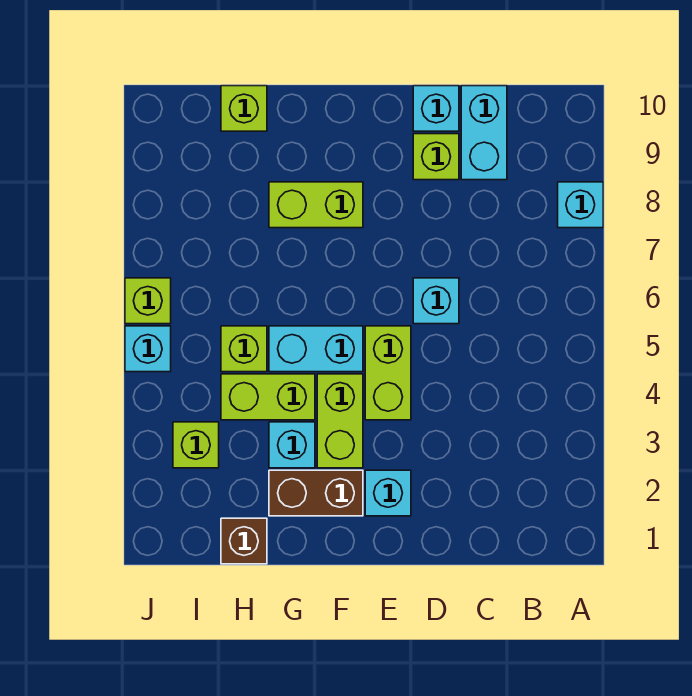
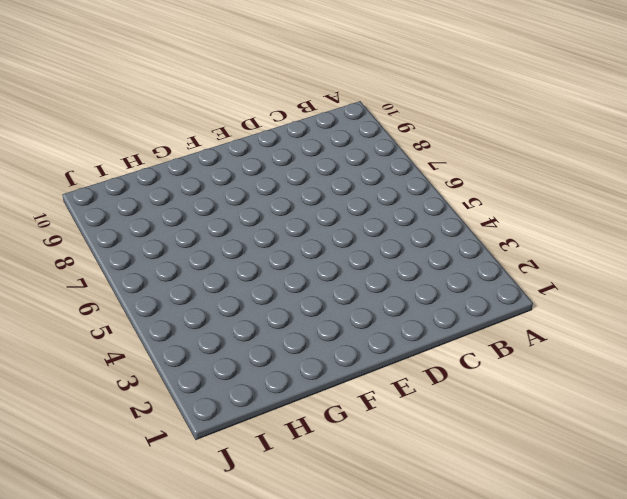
none -> cyan brick A8 level 1
none -> cyan brick C9:C10 level 1
none -> cyan brick D6 level 1

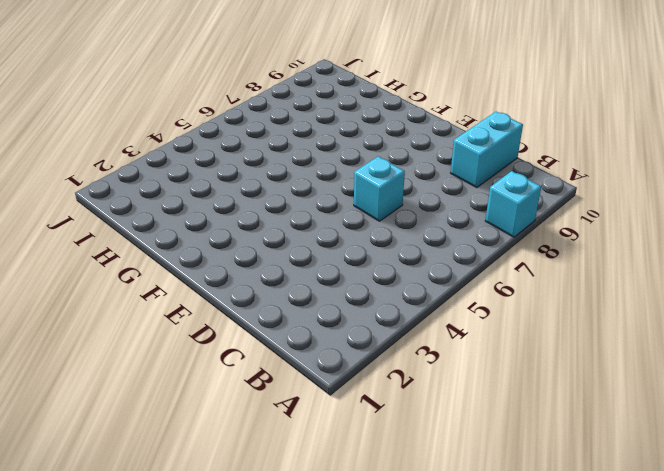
none -> lime brick D9 level 1
none -> cyan brick D10 level 1
none -> cyan brick E2 level 1

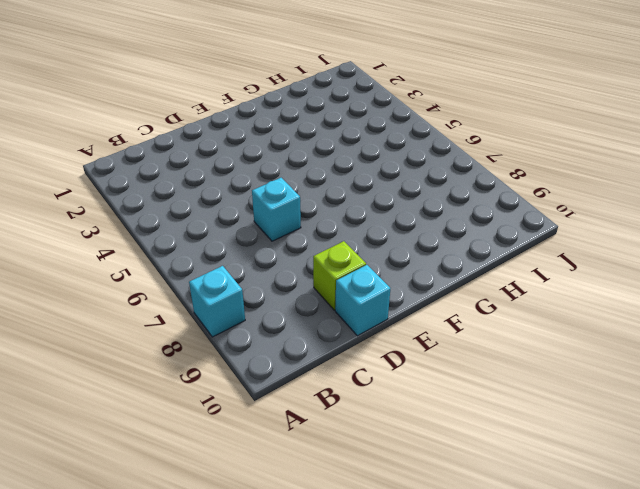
none -> cyan brick C9:C10 level 1
none -> cyan brick E2 level 1
none -> lime brick E4:E5 level 1

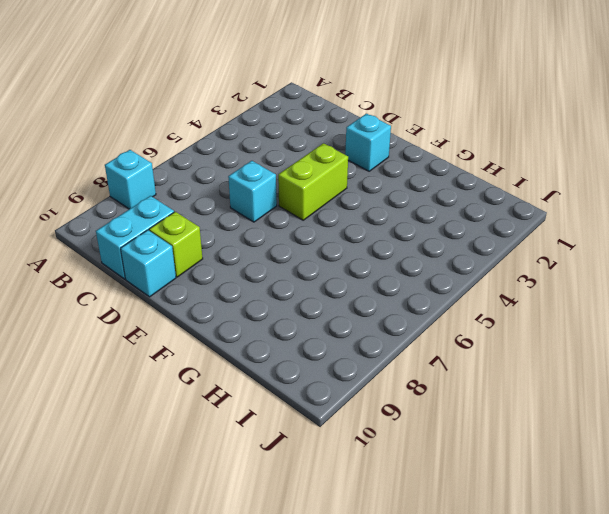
none -> brown brick F2:G2 level 1
none -> lime brick F3:F4 level 1
none -> cyan brick F5:G5 level 1

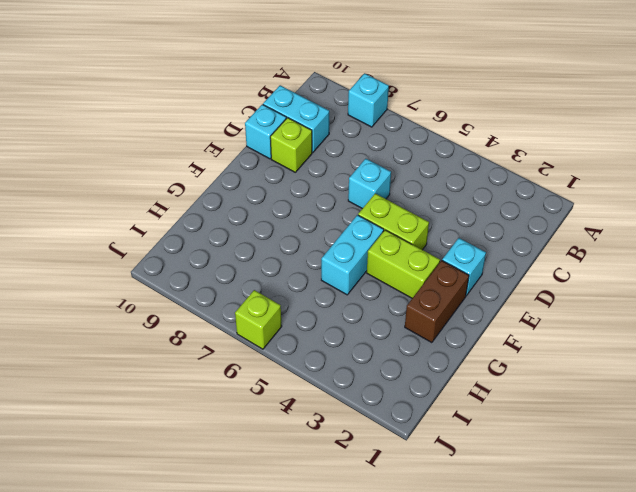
none -> lime brick F8:G8 level 1
none -> cyan brick G3 level 1
none -> lime brick G4:H4 level 1

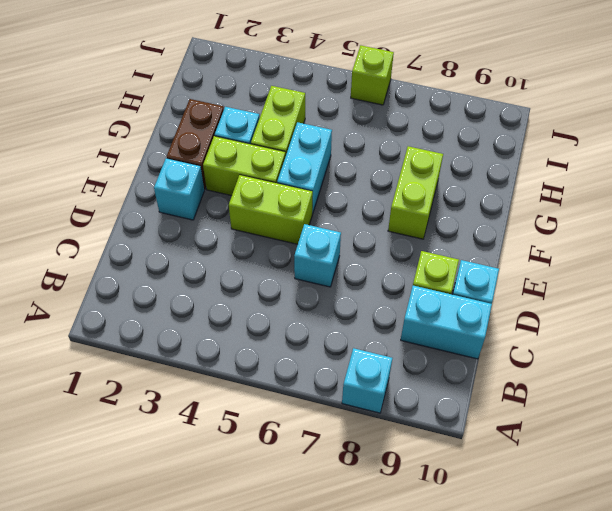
none -> brown brick H1 level 1
none -> lime brick H5 level 1
none -> lime brick H10 level 1

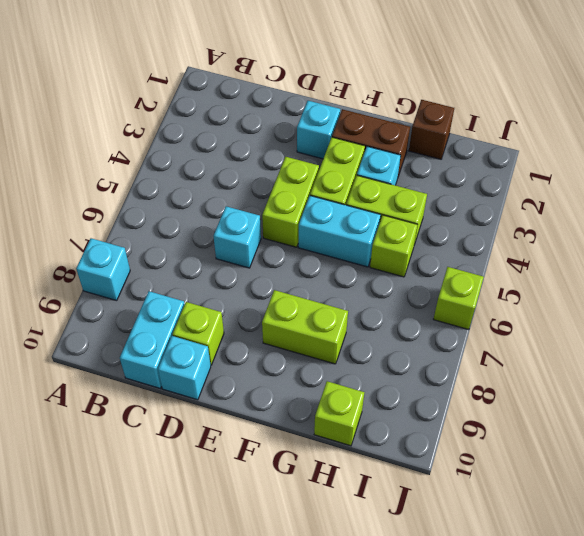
none -> lime brick I3 level 1
none -> cyan brick J5 level 1

